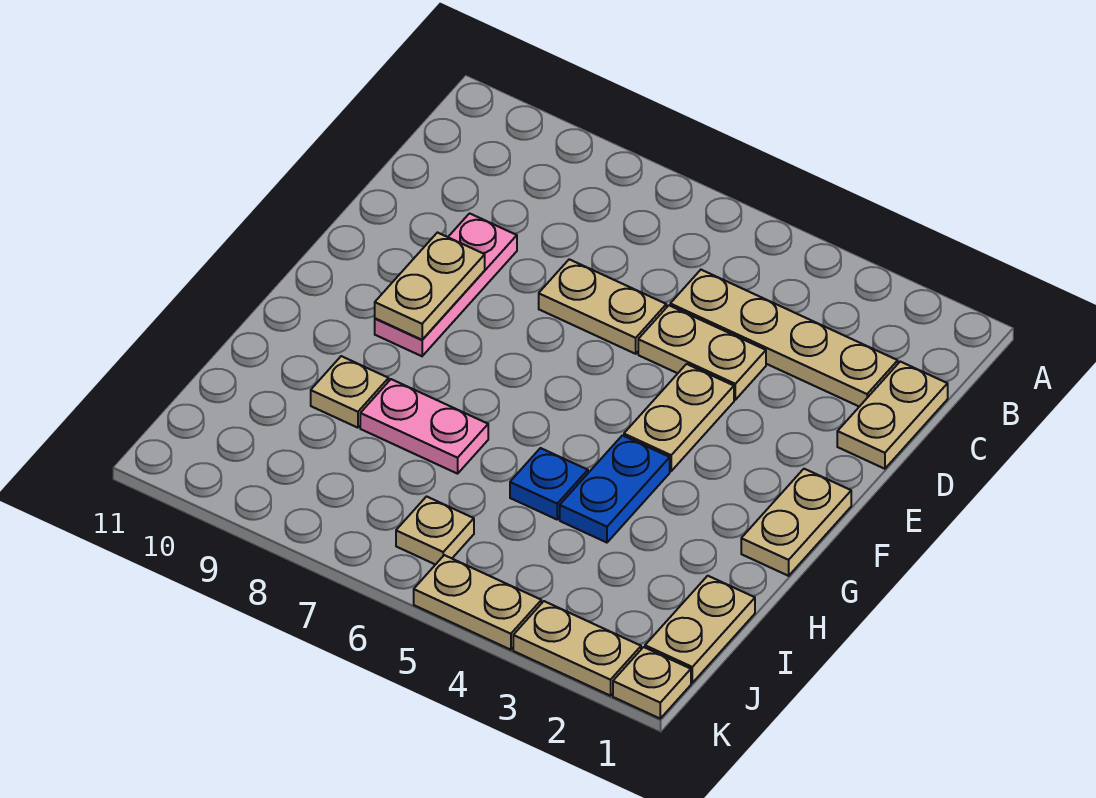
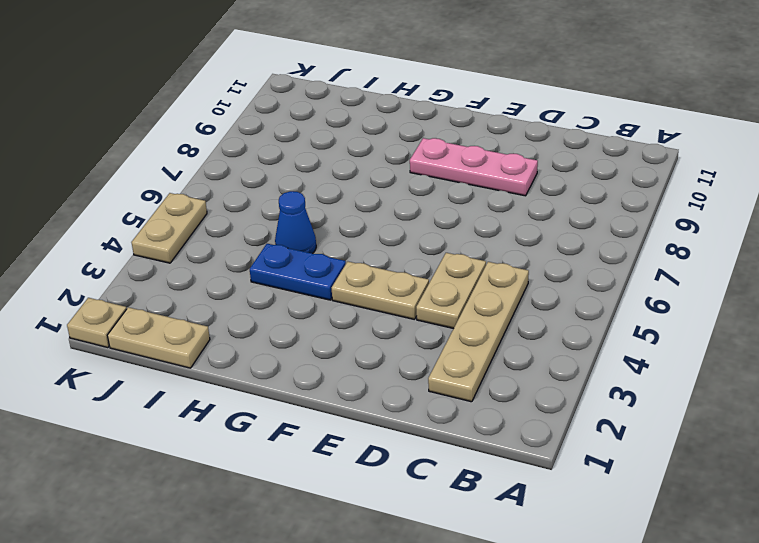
blue cone H5 level 1 -> blue plate H5 level 1
none -> tan plate C1:D1 level 1
none -> tan plate D6:D7 level 1
none -> tan plate F1:G1 level 1

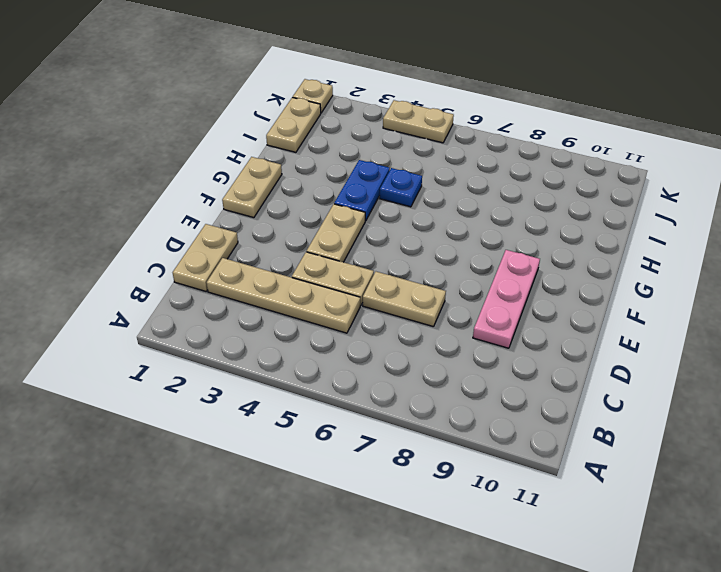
none -> pink plate H7:H8 level 1
none -> tan plate H9 level 1
none -> tan plate J6 level 1

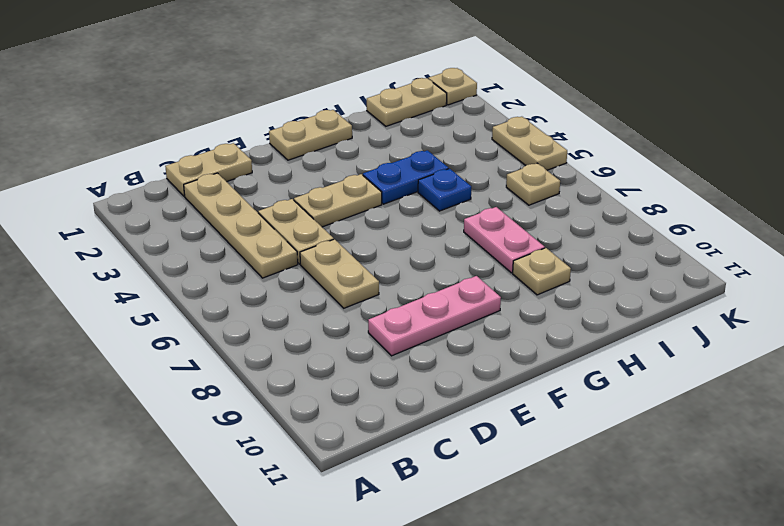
none -> tan plate K2:K3 level 1
none -> tan plate E9:F9 level 2

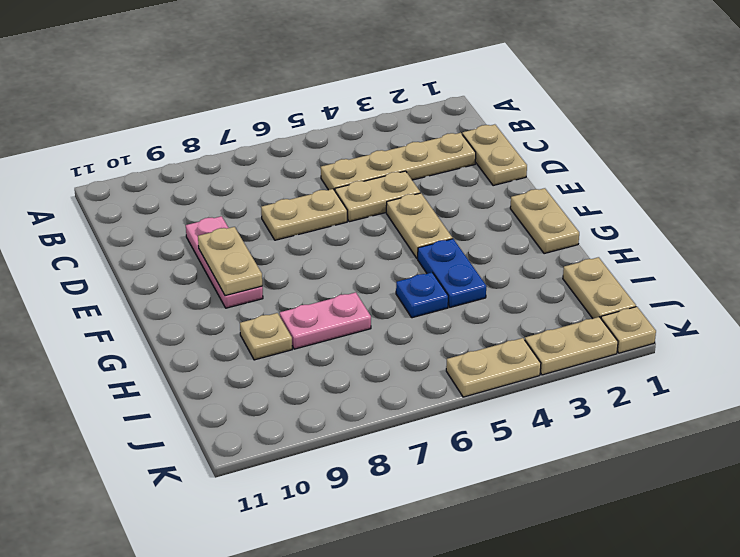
none -> tan plate J6 level 1

